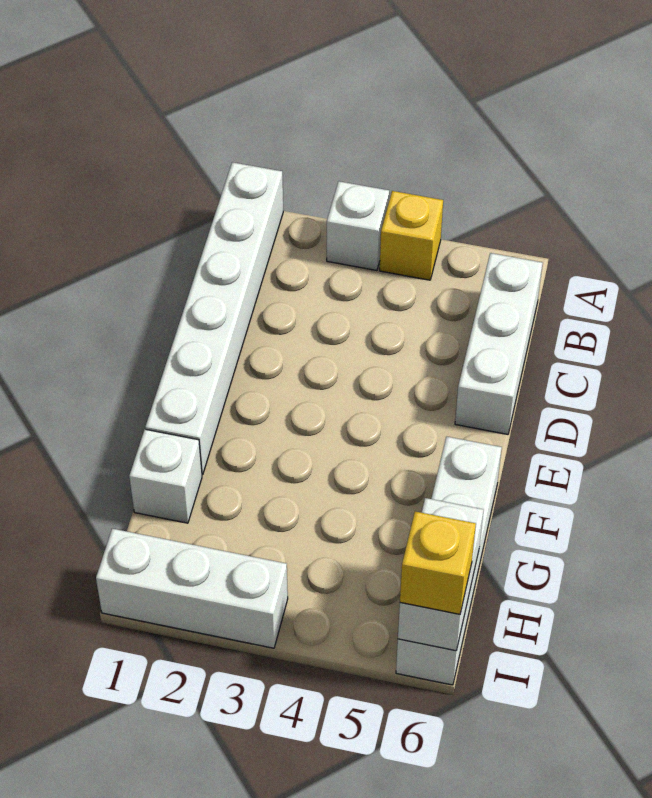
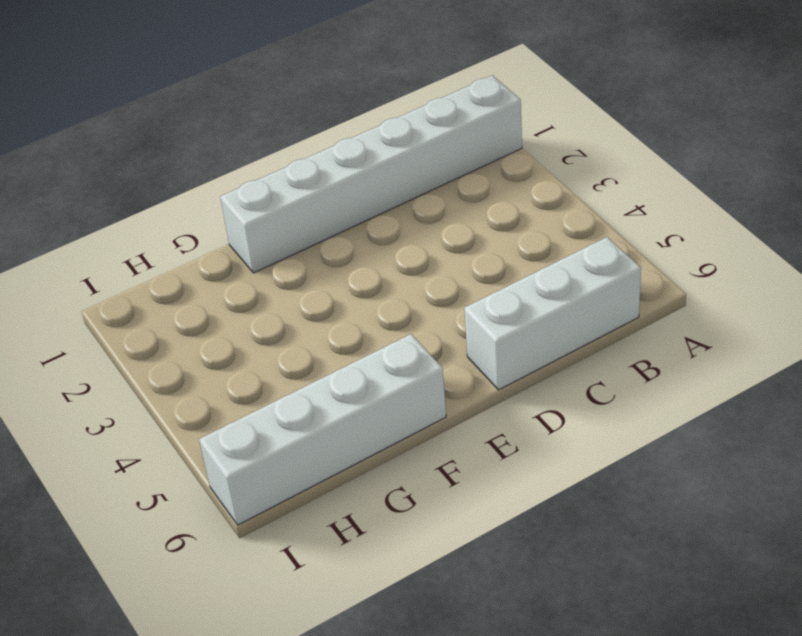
none -> white brick A3 level 1
none -> yellow brick A4 level 1

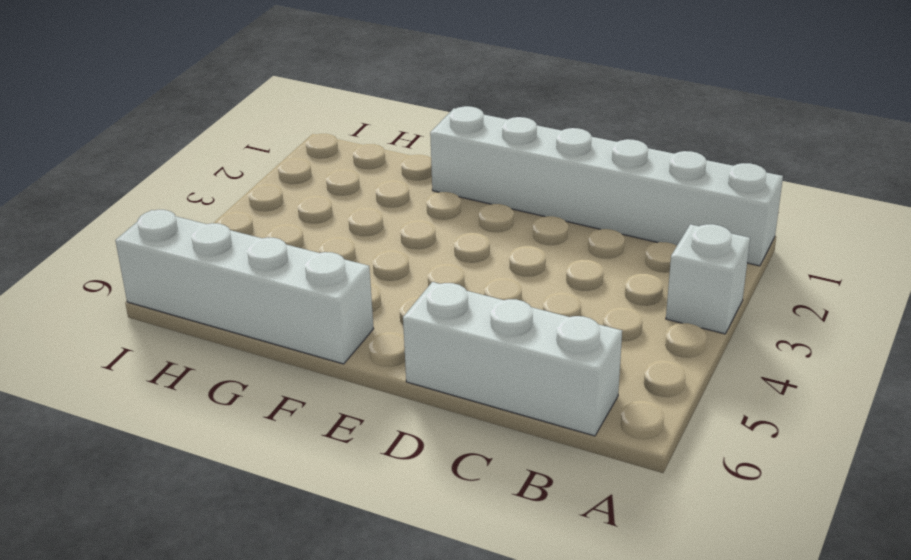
none -> yellow brick A4 level 1
none -> white brick G1 level 1

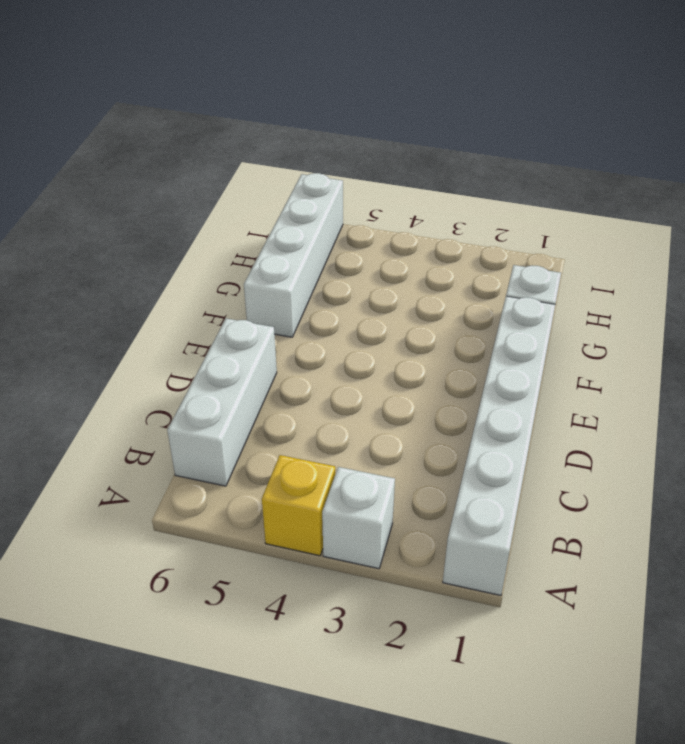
none -> white brick I1:I3 level 1
none -> white brick H6:I6 level 2

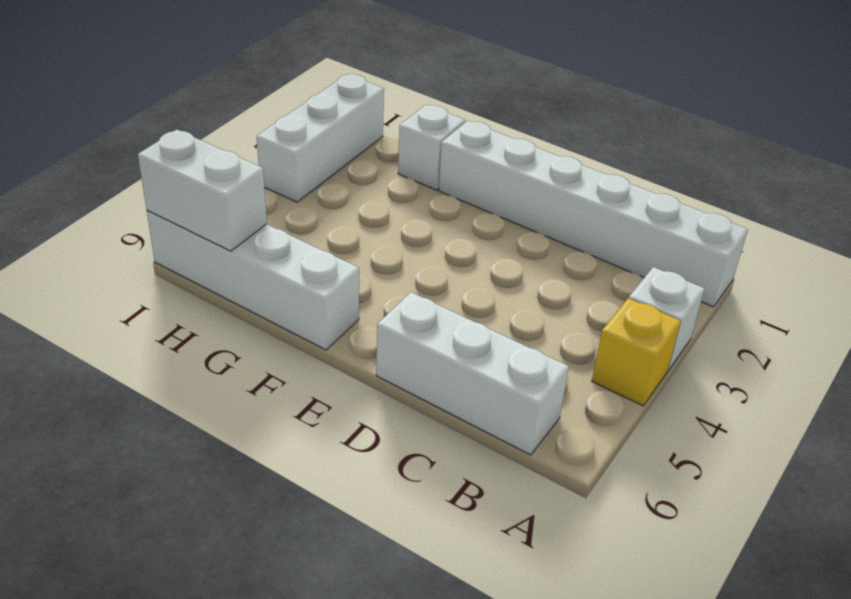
none -> yellow brick I6 level 3

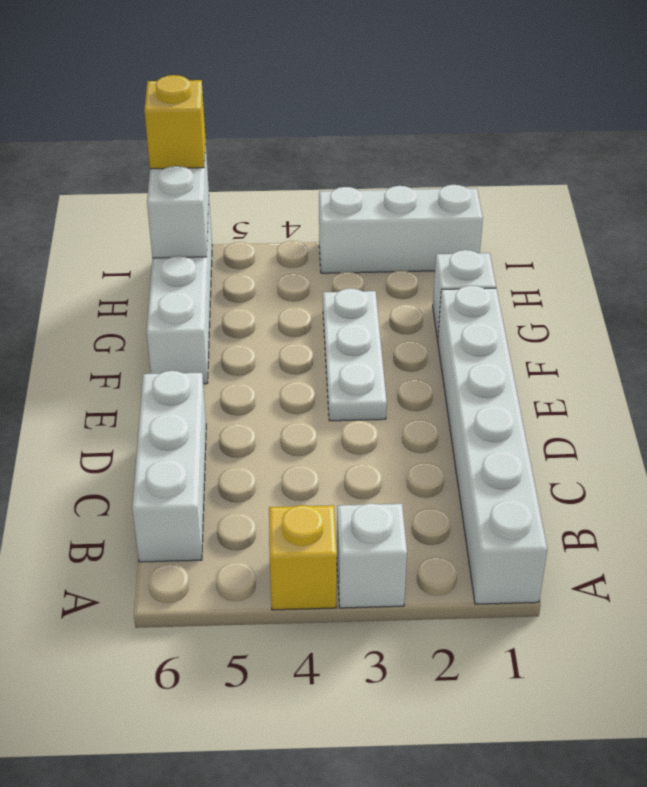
white plate E3:G3 level 1 -> none

